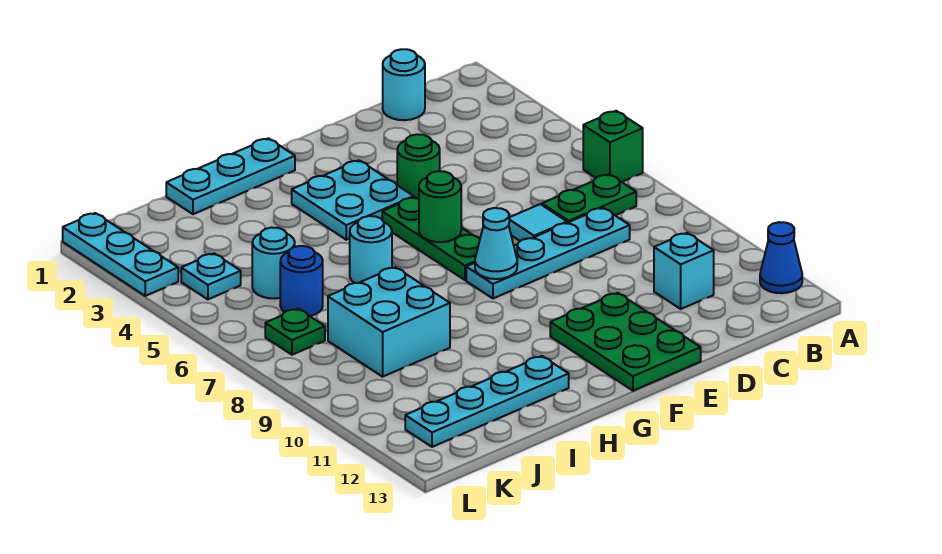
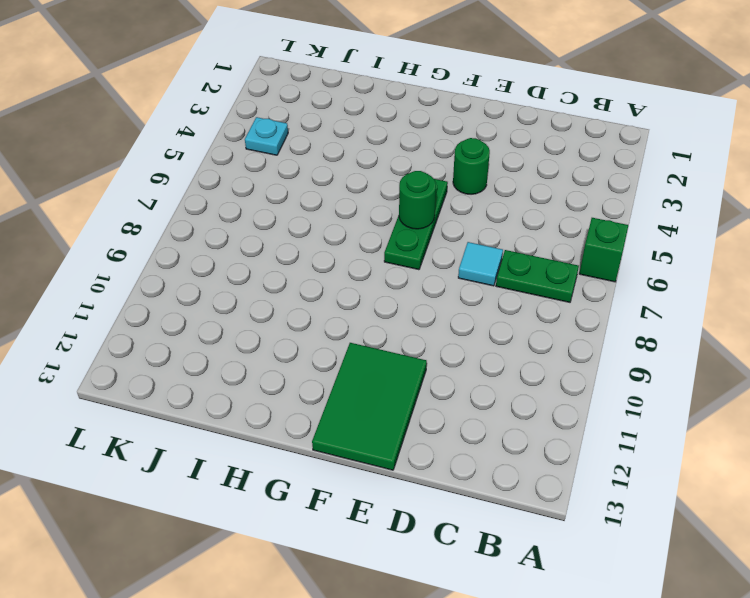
green tile E11:F13 level 1 -> green plate E11:F13 level 1
none -> blue cone A12 level 1
none -> cyan round brick C1 level 1
none -> cyan plate C8:F8 level 1

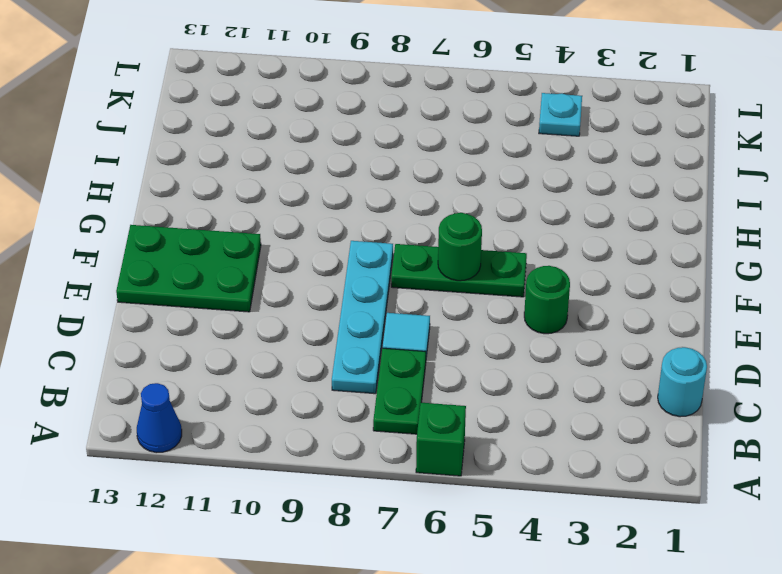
none -> cyan brick C11 level 1
none -> cyan plate F3:G4 level 1
none -> cyan plate G1:I1 level 1

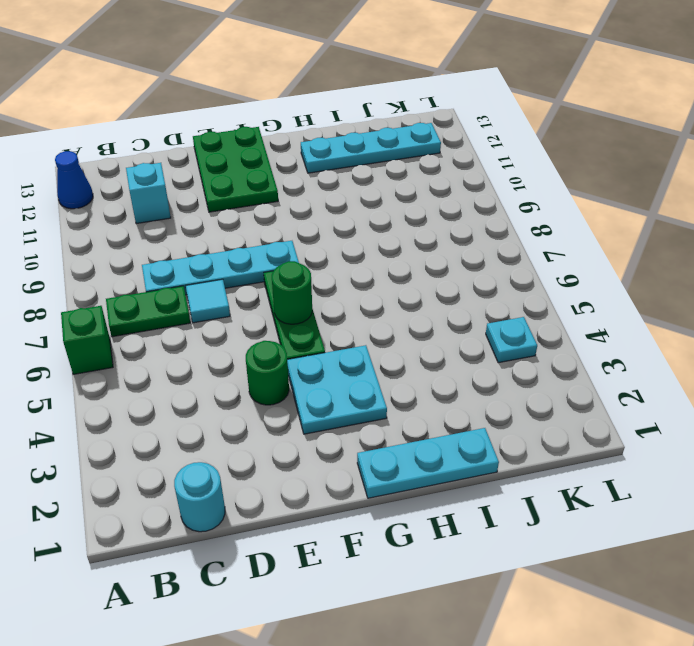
none -> cyan round brick H6 level 1
none -> cyan brick I8:J9 level 1
none -> cyan round brick J5 level 1

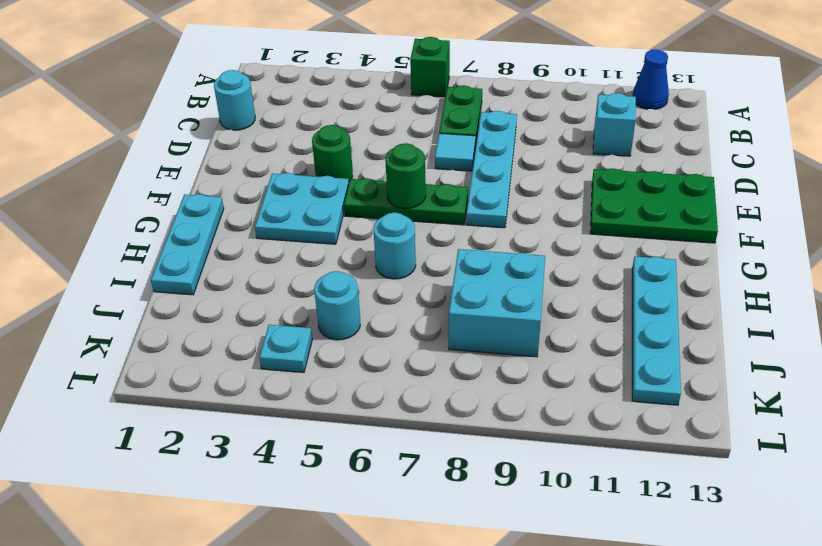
none -> blue round brick J6 level 1
none -> green plate K7 level 1
none -> cyan plate L1:L3 level 1

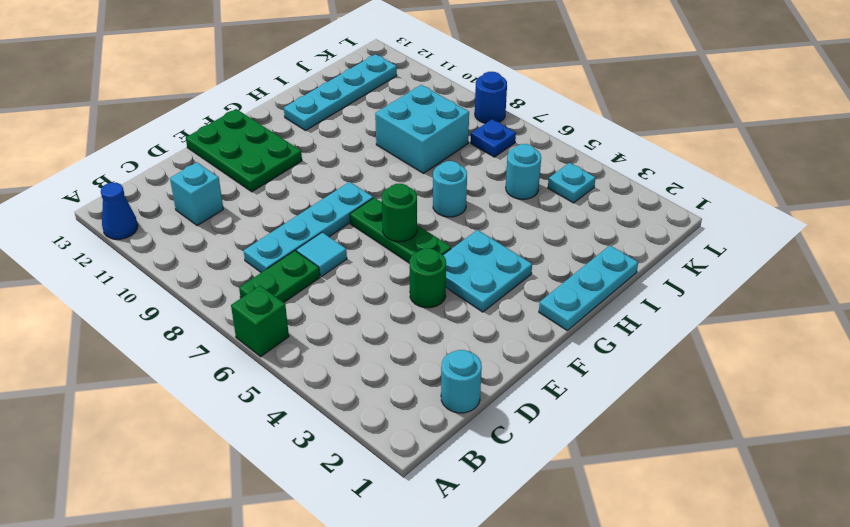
blue plate K7 level 1 -> green plate K7 level 1
blue round brick L8 level 1 -> blue round brick J6 level 1
none -> cyan plate L1:L3 level 1
none -> cyan cone F8 level 2

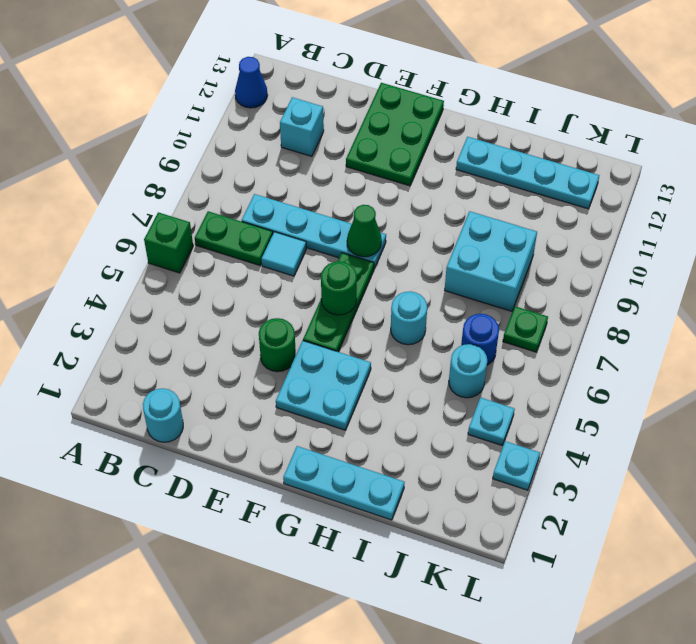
green cone F8 level 2 -> cyan cone F8 level 2
cyan plate L3 level 1 -> cyan plate L1:L3 level 1

